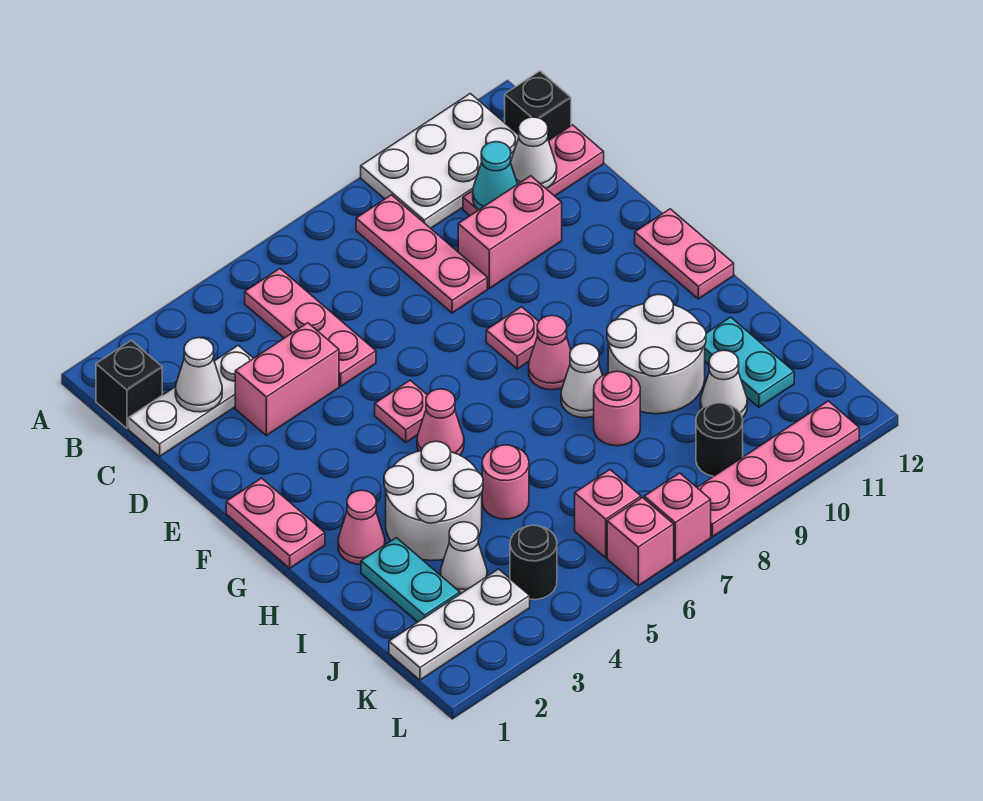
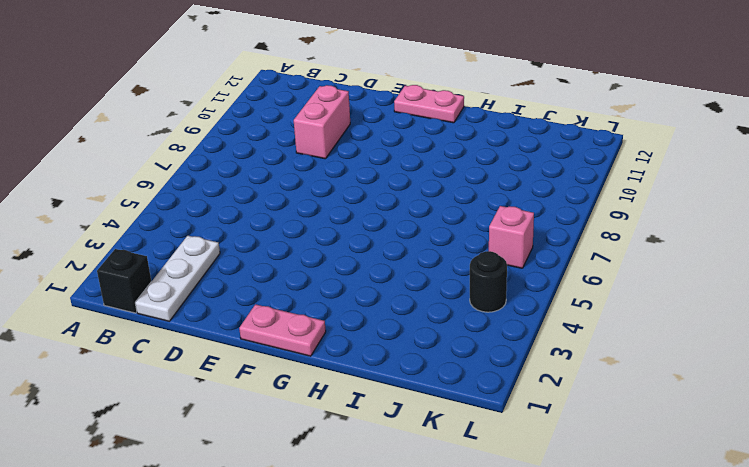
none -> white plate A9:B11 level 1
none -> pink plate B5:D5 level 1
none -> pink plate B8:D8 level 1
none -> black brick B12 level 1

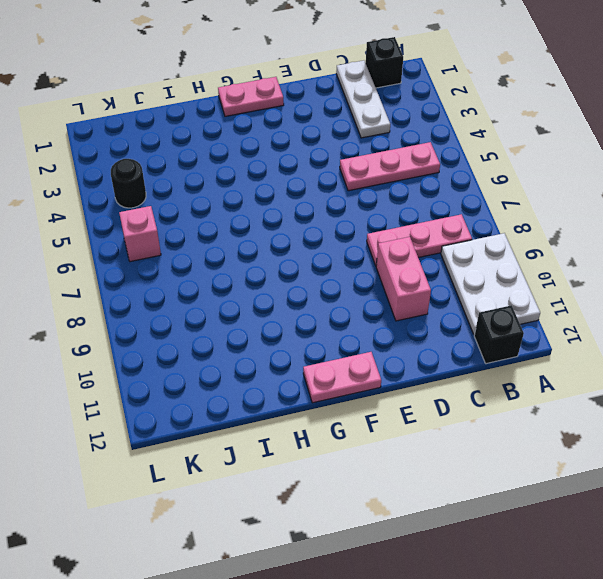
none -> pink plate C10:C12 level 1
none -> pink brick D3:D4 level 1
none -> pink plate F5 level 1
none -> pink plate F8 level 1

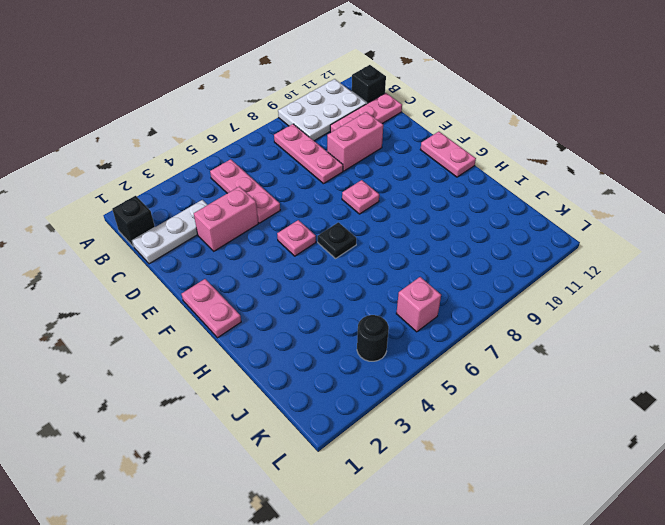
black plate G6 level 1 -> none
none -> pink cone G5 level 1
none -> pink cone G8 level 1
none -> pink cone H2 level 1
none -> white round brick H3:I4 level 1

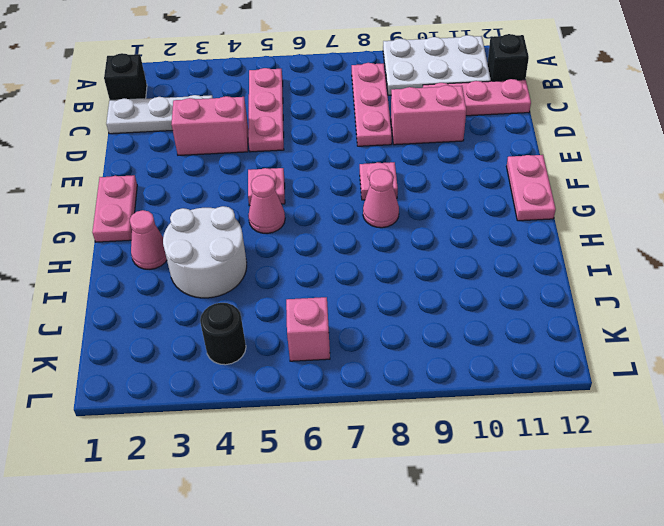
none -> white cone H8 level 1
none -> white round brick H9:I10 level 1
none -> cyan plate I2:J2 level 1
none -> pink round brick I5 level 1

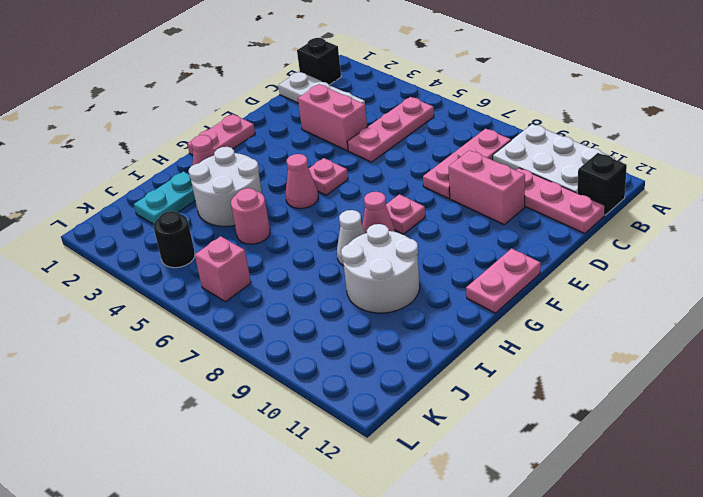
none -> pink round brick I8 level 1
none -> cyan plate I11:J11 level 1
none -> white cone J3 level 1
none -> white cone J10 level 1

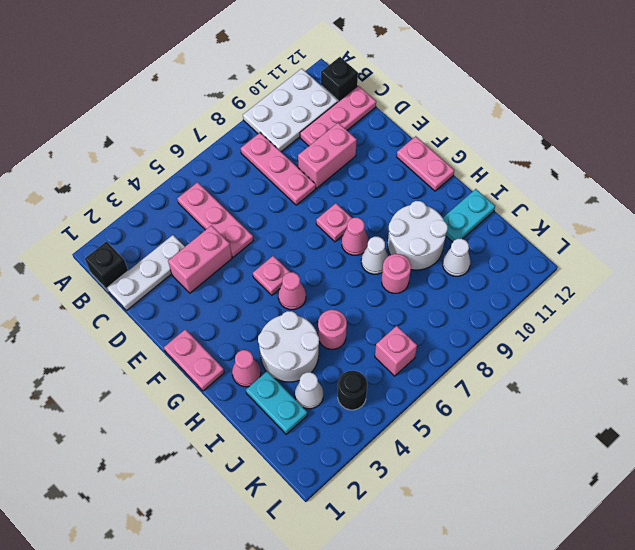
cyan plate I11:I12 level 1 -> cyan plate I11:J11 level 1
none -> white plate K1:K3 level 1
none -> black round brick K9 level 1
none -> pink brick L6 level 1
none -> pink brick L7 level 1

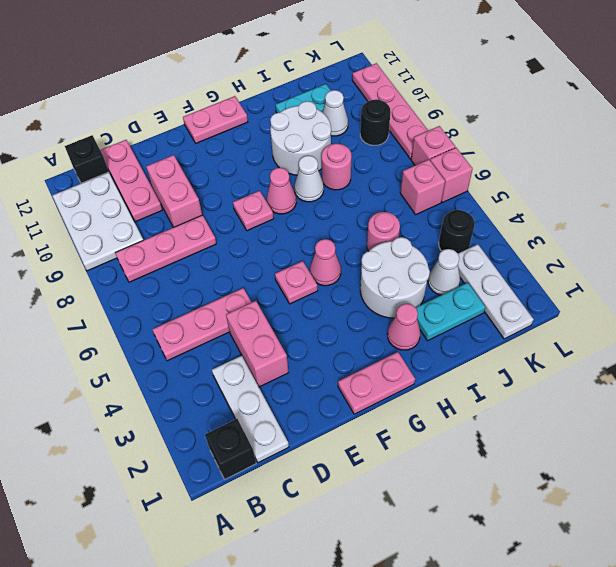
none -> white cone C2 level 2
none -> cyan cone C10 level 2
none -> white cone C11 level 2

